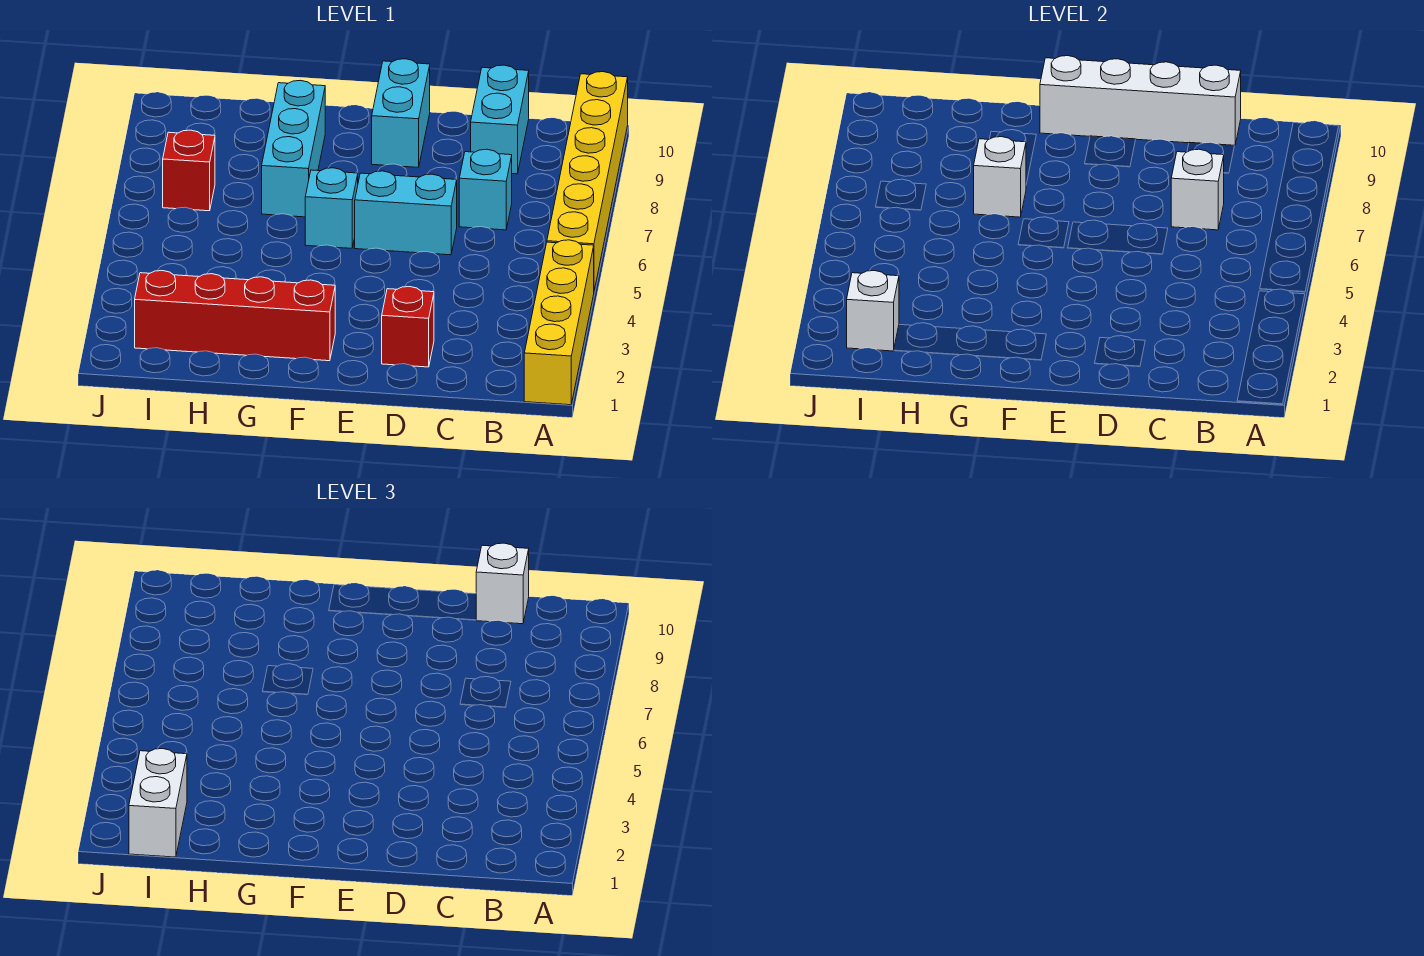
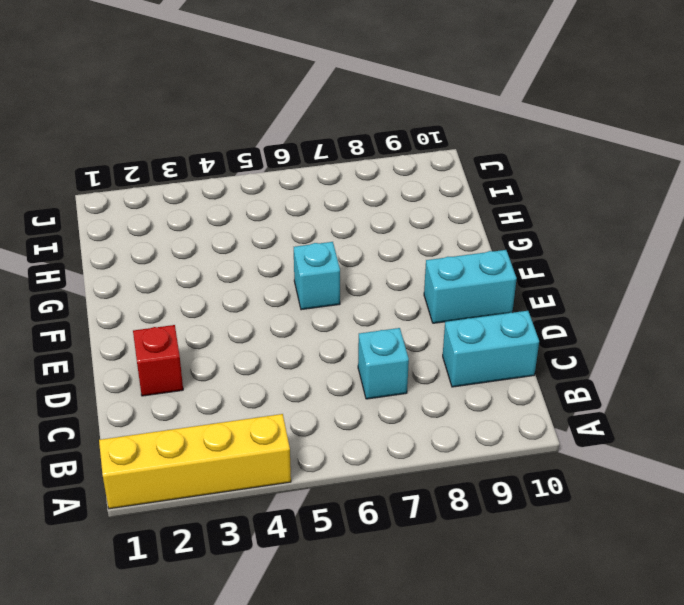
none -> yellow brick A5:A10 level 1
none -> cyan brick D6:E6 level 1
none -> red brick F2:I2 level 1

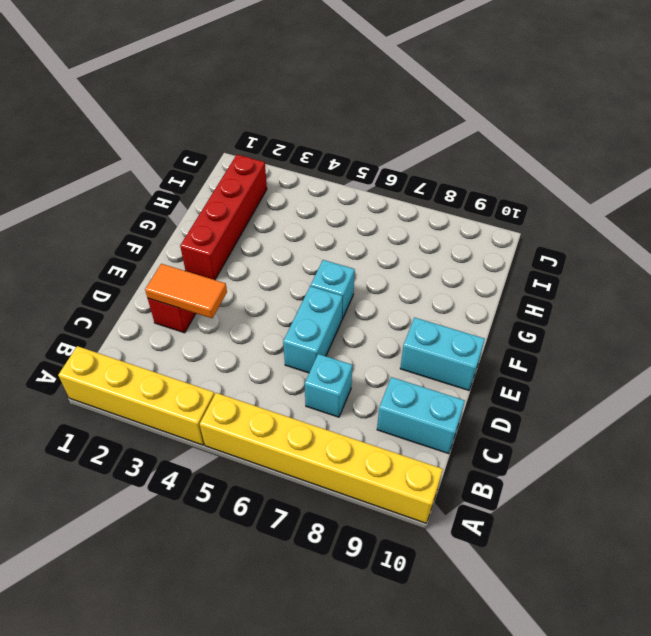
orange tile D2:D3 level 2 -> none
none -> cyan brick G7:G9 level 1
none -> red brick I7 level 1
none -> white brick C7 level 2

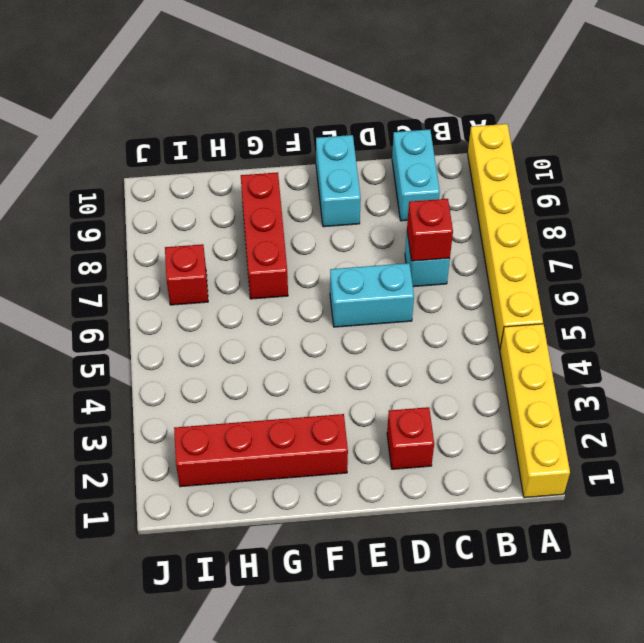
red brick C7 level 2 -> white brick C7 level 2
red brick G7:G9 level 1 -> cyan brick G7:G9 level 1
none -> cyan brick F6 level 1
none -> white brick C10:F10 level 2
none -> white brick G7 level 2

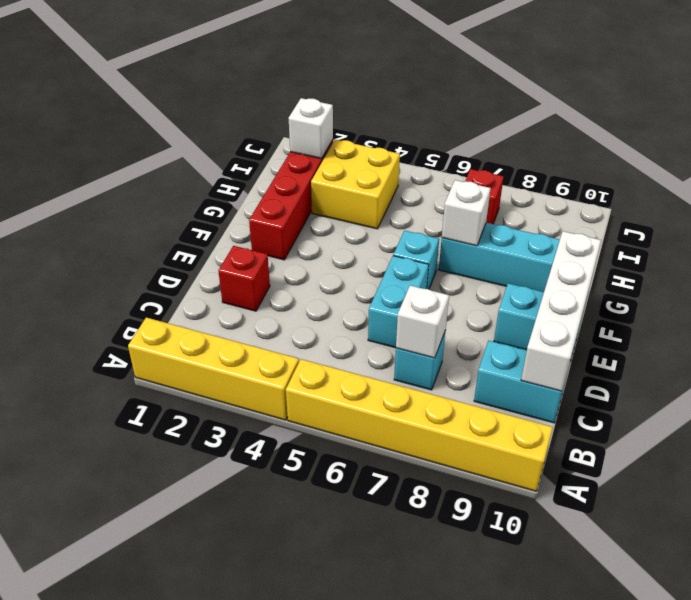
yellow brick H3:I4 level 1 -> none
none -> white brick C10 level 3
none -> white brick I1:I2 level 3

